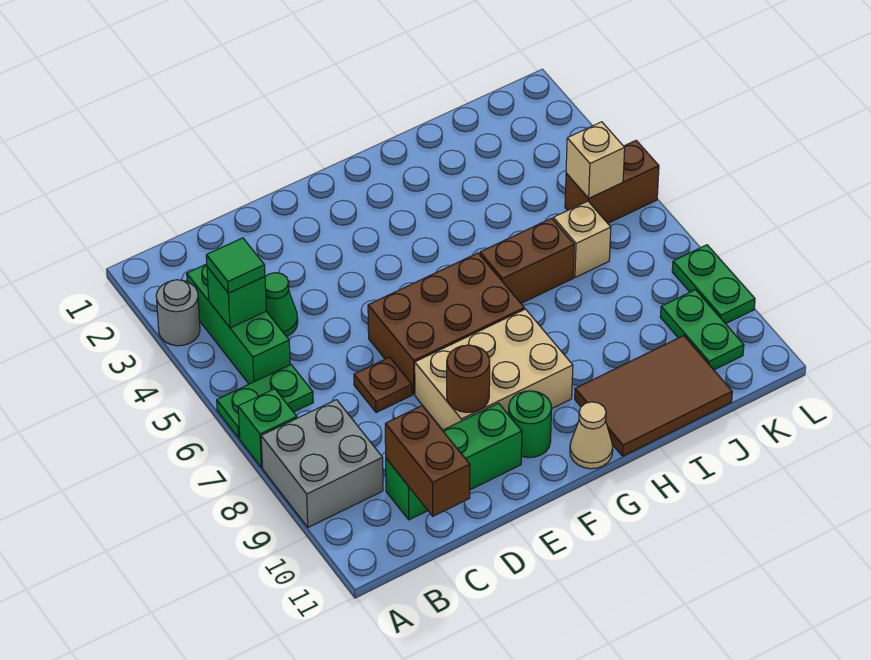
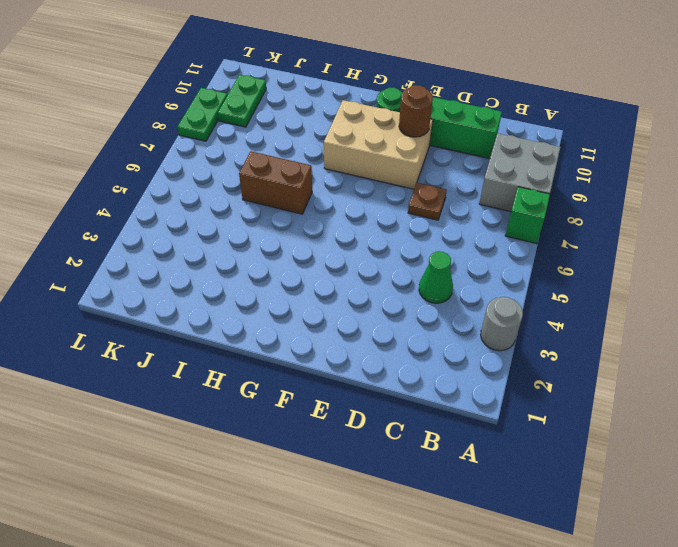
none -> green plate A6:B6 level 1
none -> green brick B3:B5 level 1
none -> brown brick E6:G7 level 1

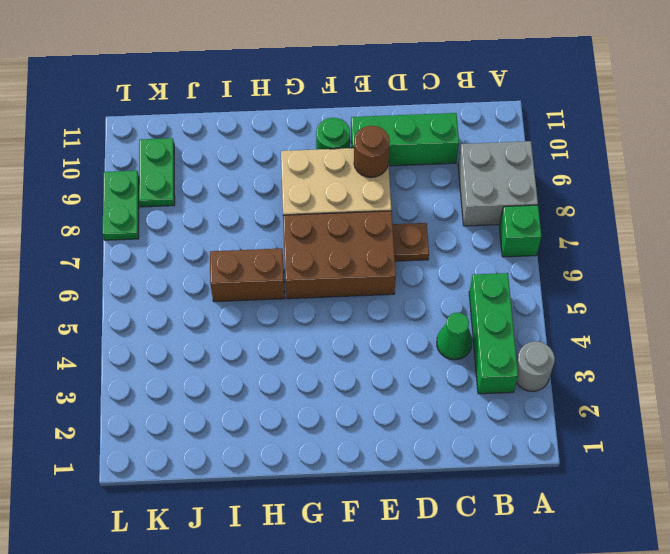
none -> green plate A6:B6 level 1
none -> tan cone G11 level 1
none -> brown tile H10:J11 level 1

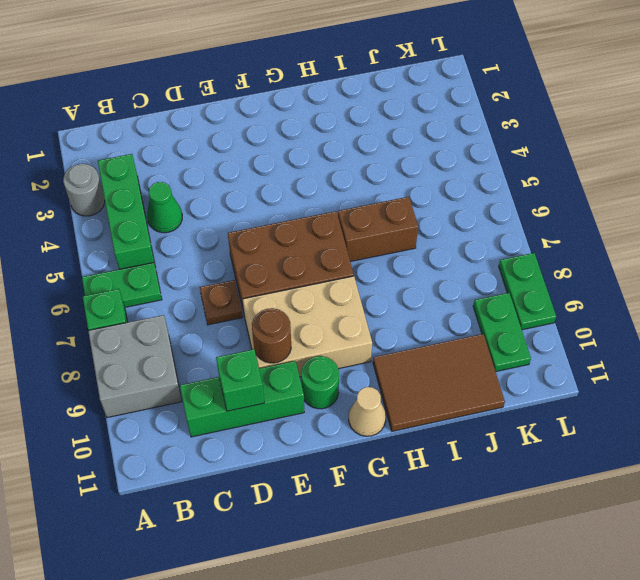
green brick D10 level 2 -> green brick B4 level 2
none -> tan brick J6 level 1
none -> brown brick K5:L5 level 1
none -> brown brick C10:C11 level 2

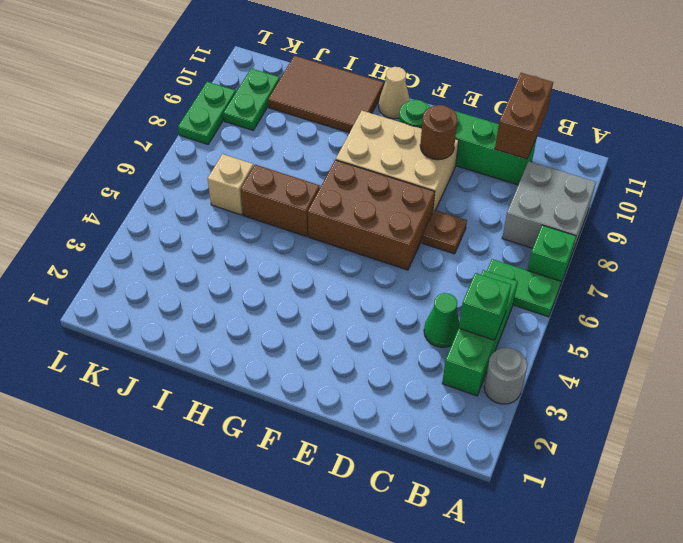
none -> brown brick K5:L5 level 1
none -> tan brick K5 level 2
none -> green tile B4 level 3

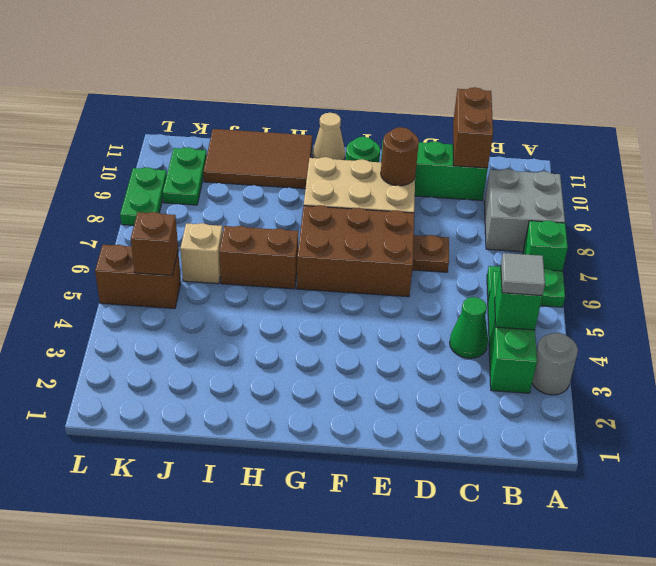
grey tile B4 level 3 -> green tile B4 level 3
brown brick K5 level 2 -> tan brick K5 level 2

